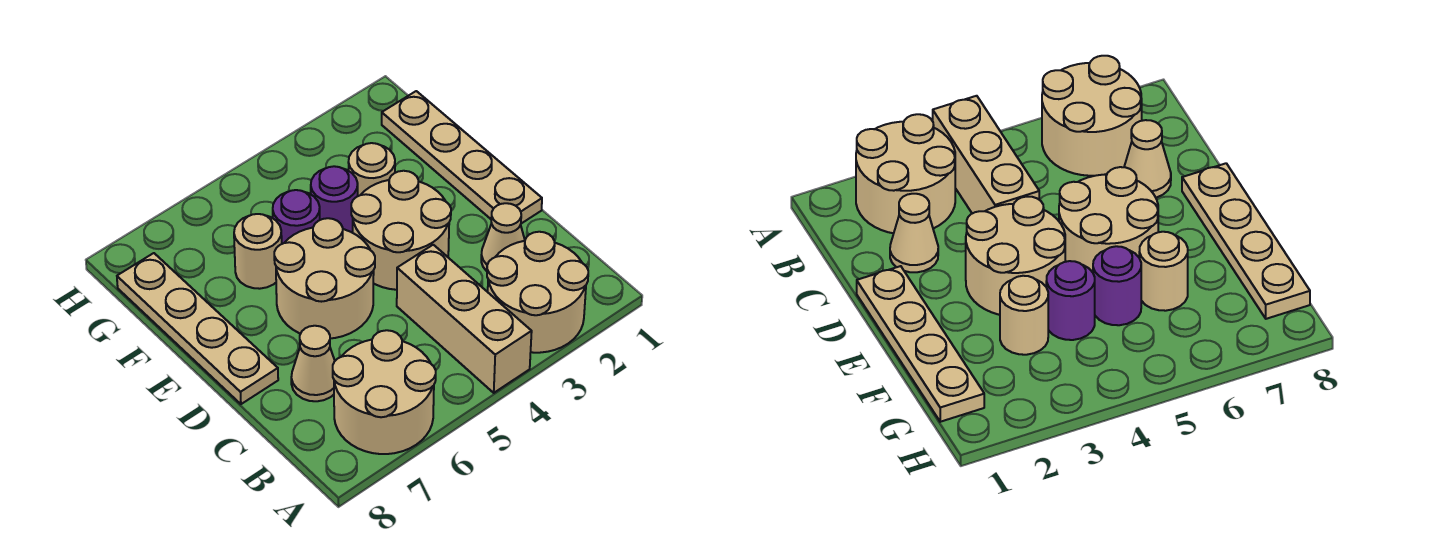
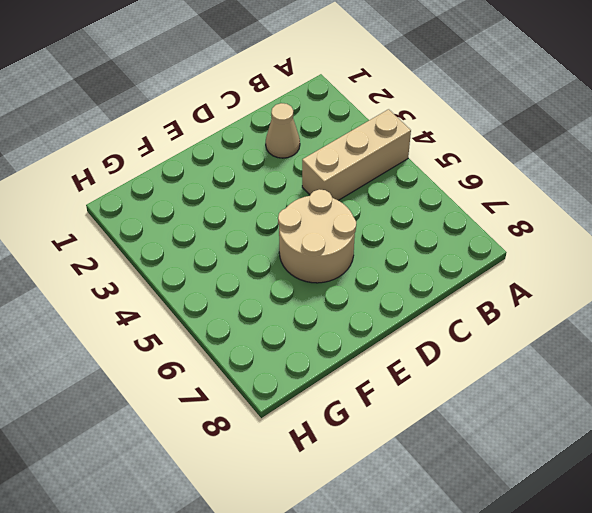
none -> tan round brick A2:B3 level 1
none -> tan round brick A6:B7 level 1
none -> tan cone C7 level 1

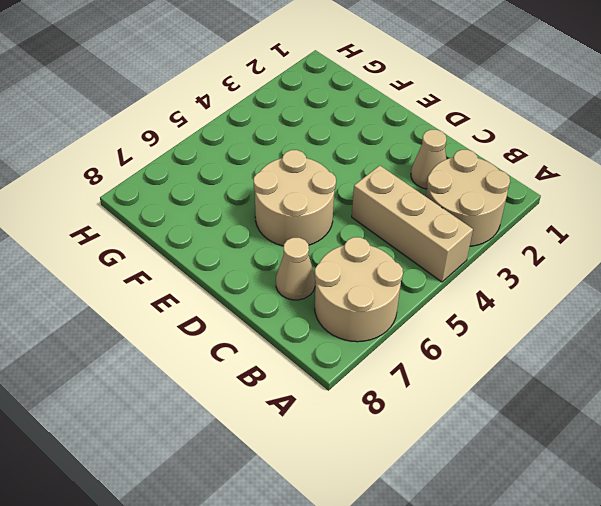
none -> tan plate D1:G1 level 1
none -> tan round brick D3:E4 level 1
none -> tan plate D8:G8 level 1

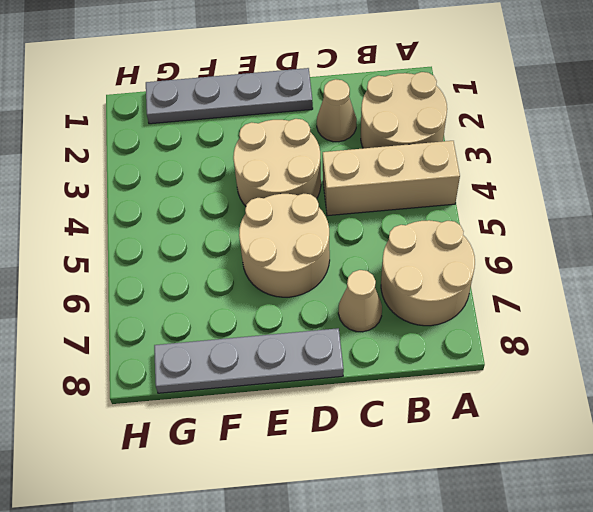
grey plate D1:G1 level 1 -> tan plate D1:G1 level 1
grey plate D8:G8 level 1 -> tan plate D8:G8 level 1
none -> tan round brick F3 level 1
none -> purple round brick F4 level 1
none -> purple round brick F5 level 1

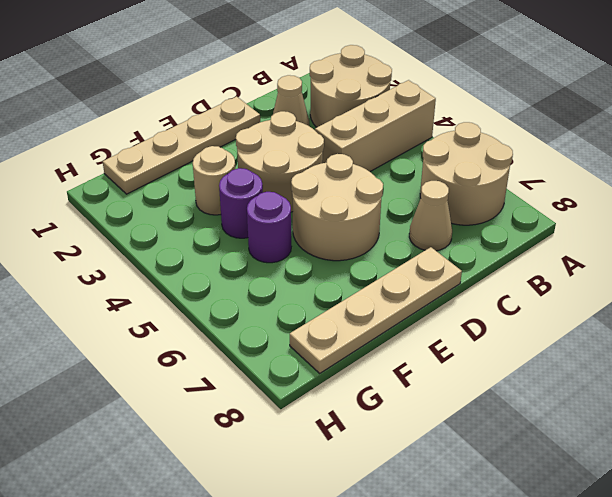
none -> tan round brick F6 level 1

